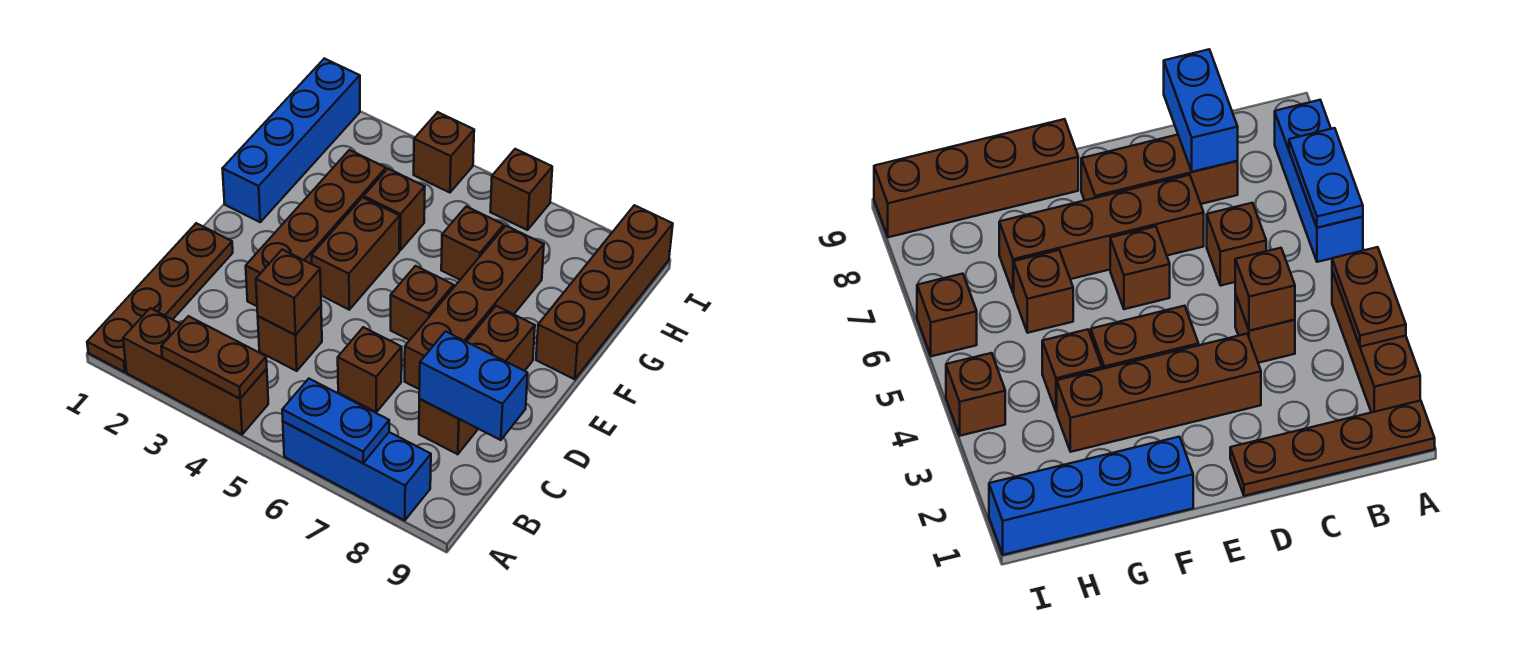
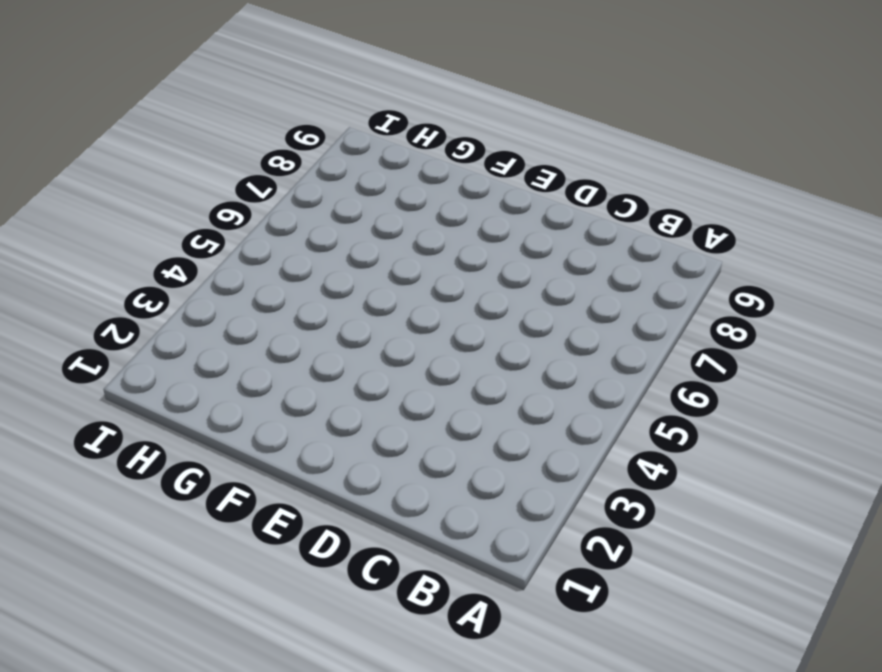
none -> brown plate A1:D1 level 1
none -> brown brick A2:A4 level 1
none -> blue brick A6:A8 level 1

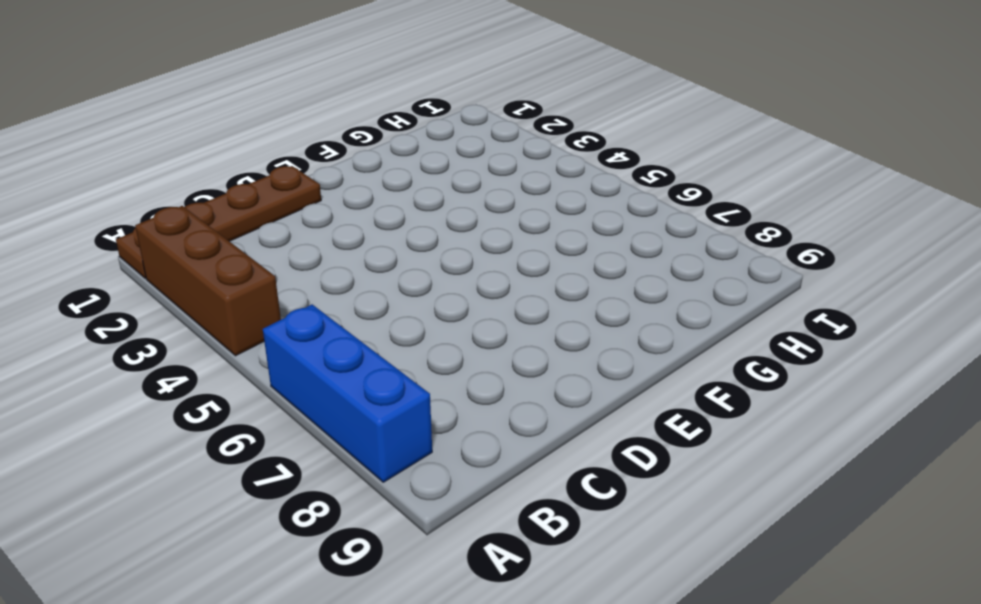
none -> brown brick C4 level 1
none -> brown brick C6 level 1
none -> brown brick C8:E8 level 1

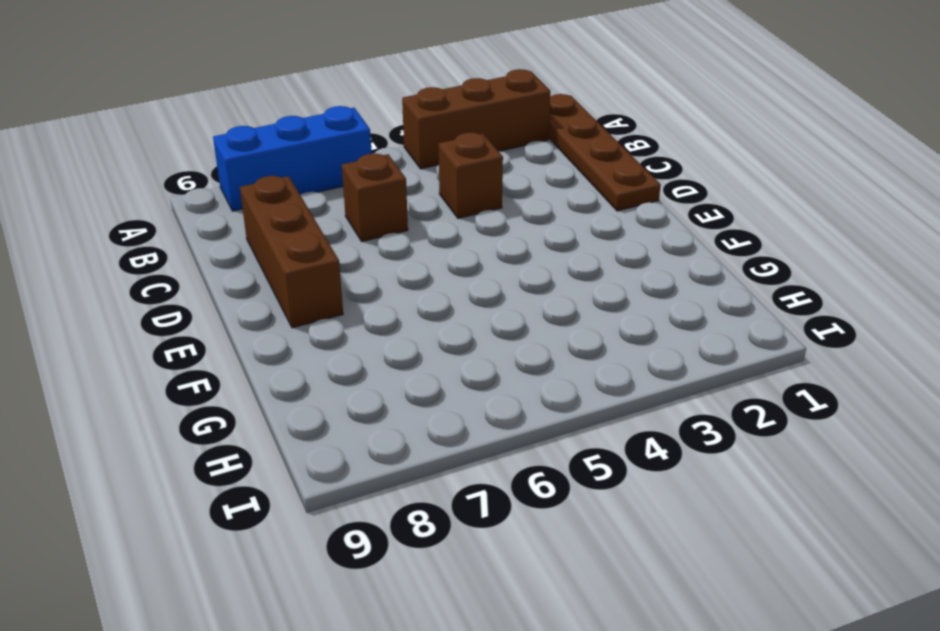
none -> brown brick D3:G3 level 1
none -> brown brick D7:G7 level 1
none -> brown brick E4:F4 level 1

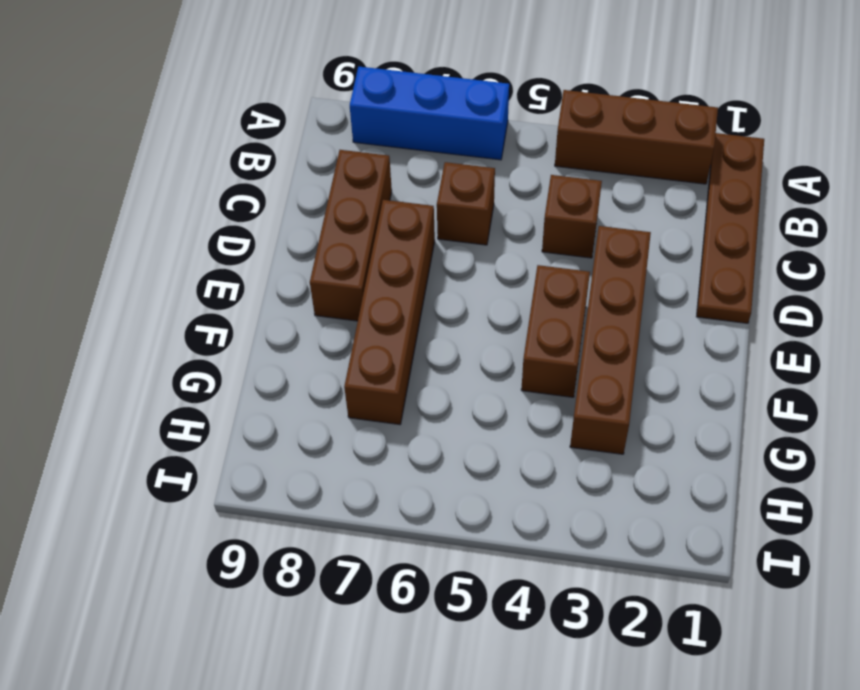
none -> brown brick E6 level 1
none -> blue brick F1:I1 level 1
none -> brown brick F9:I9 level 1

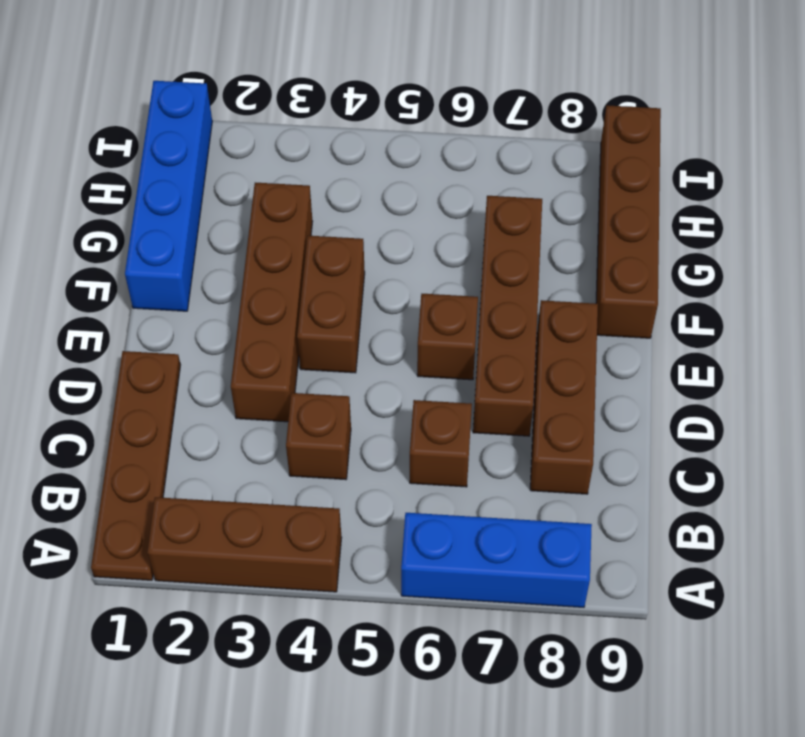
none -> brown brick G4 level 1
none -> brown brick G6 level 1
none -> brown brick I4 level 1

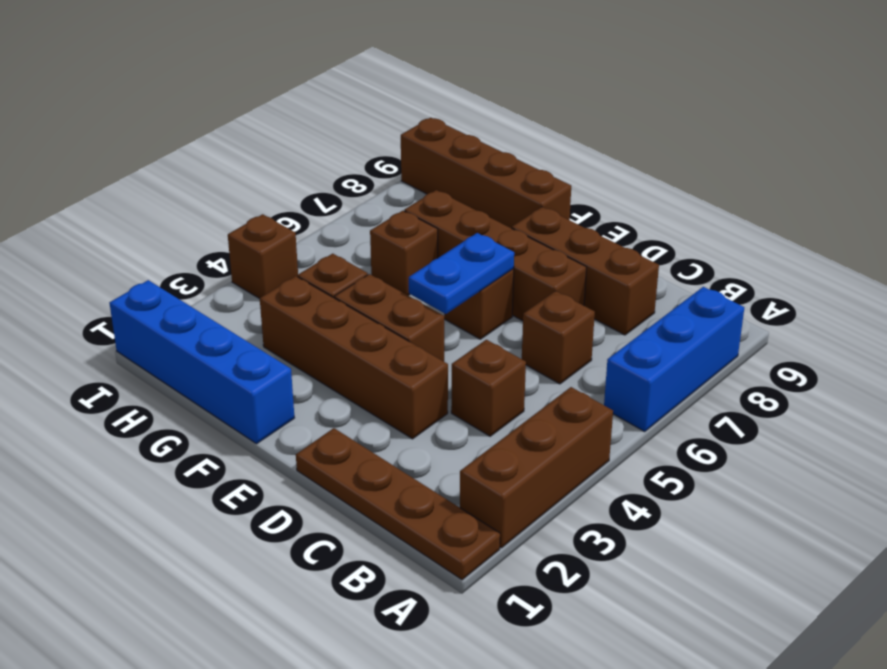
blue plate E5:E6 level 2 -> blue plate A6:A7 level 2
none -> brown brick I6 level 1
none -> brown plate A3:A4 level 2
none -> brown brick C4 level 2

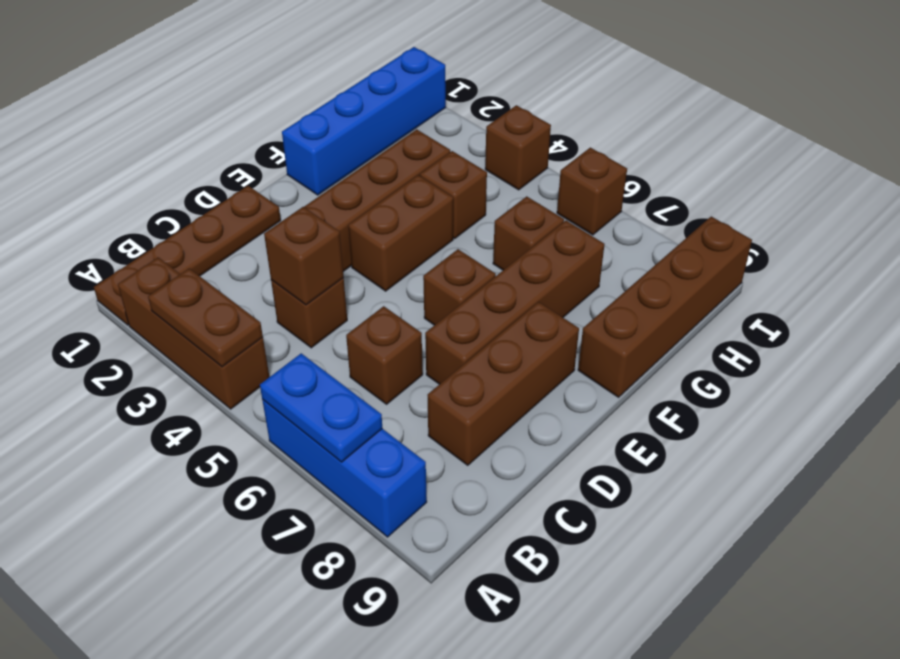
none -> blue brick C8:C9 level 2

